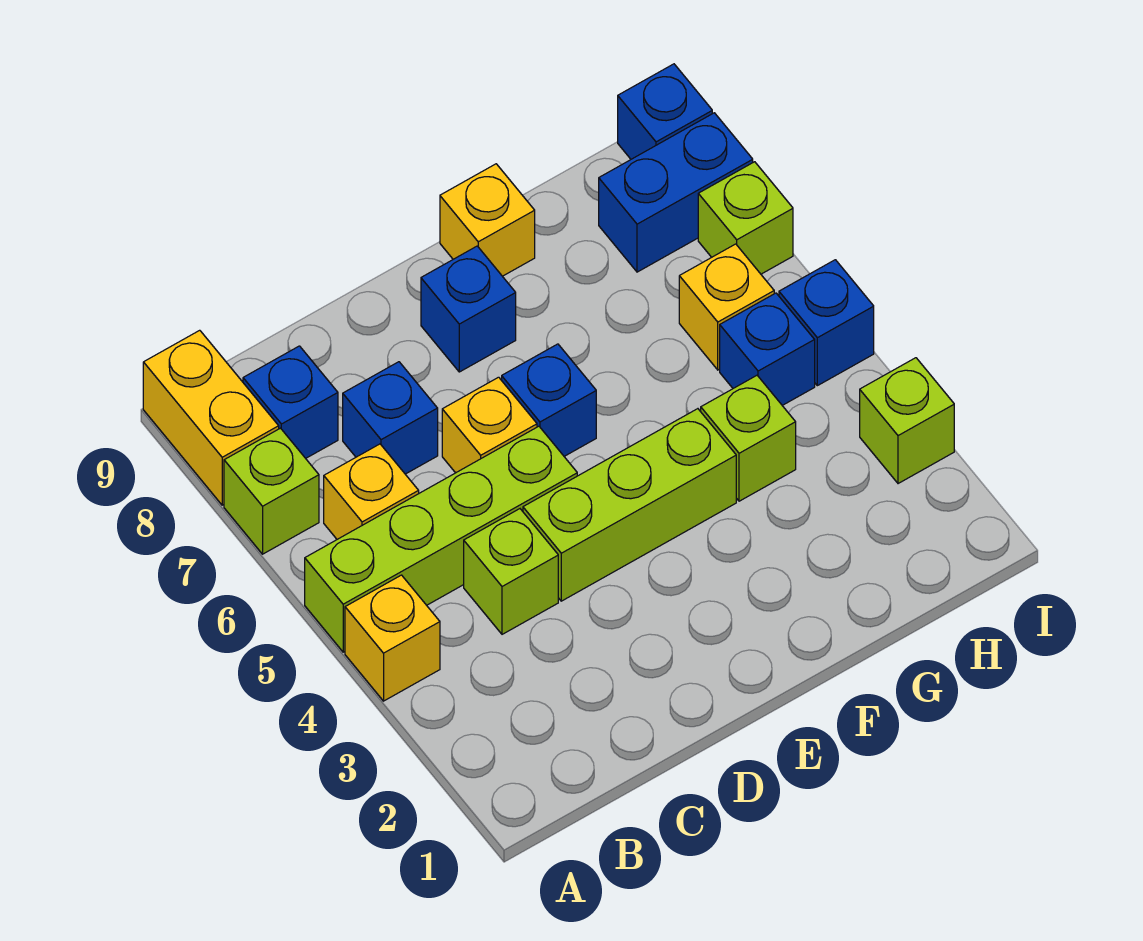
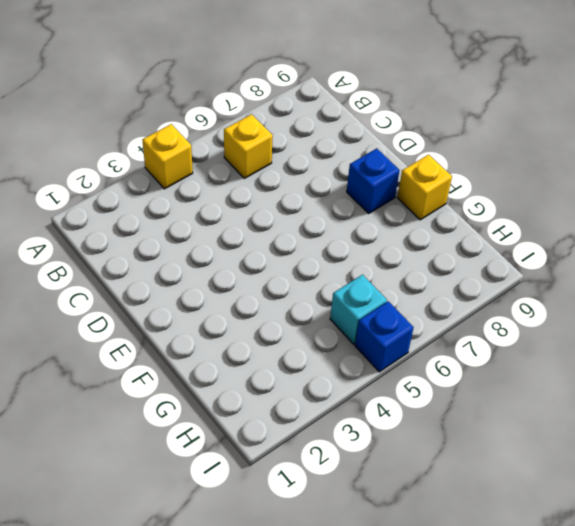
cyan brick H5 level 1 -> blue brick H5 level 1
none -> lime brick A5:D5 level 1
none -> lime brick A7 level 1
none -> yellow brick A8:A9 level 1

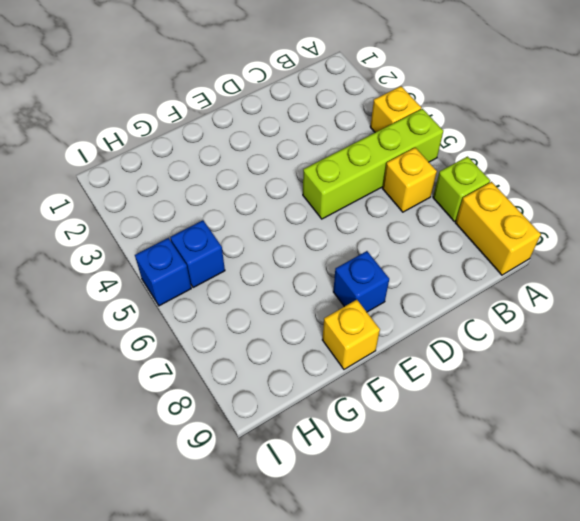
none -> blue brick B8 level 1
none -> lime brick C4 level 1
none -> blue brick C7 level 1

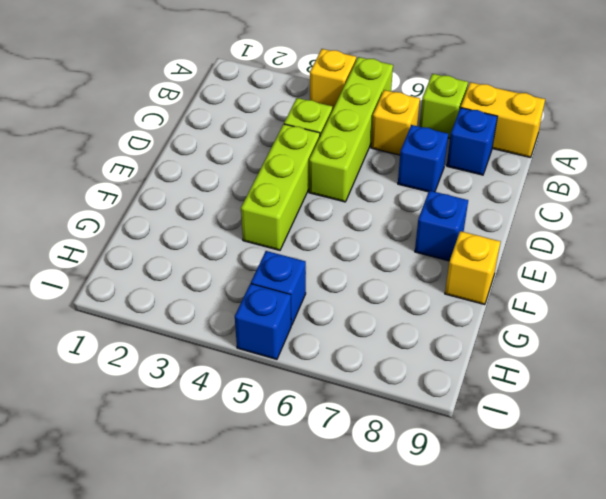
none -> yellow brick D6 level 1
none -> blue brick E6 level 1
none -> lime brick G4 level 1

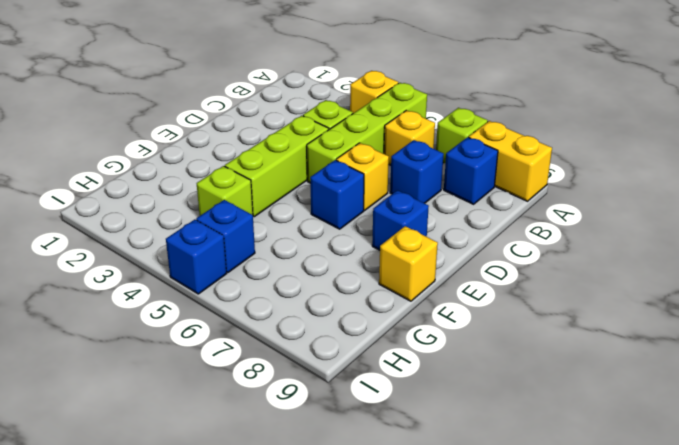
none -> yellow brick H6 level 1
none -> blue brick H8:I8 level 1
none -> lime brick I3 level 1

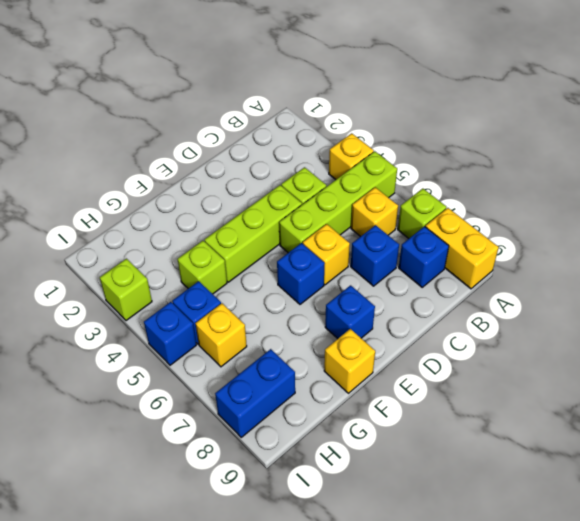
none -> lime brick I7 level 1
none -> blue brick I9 level 1

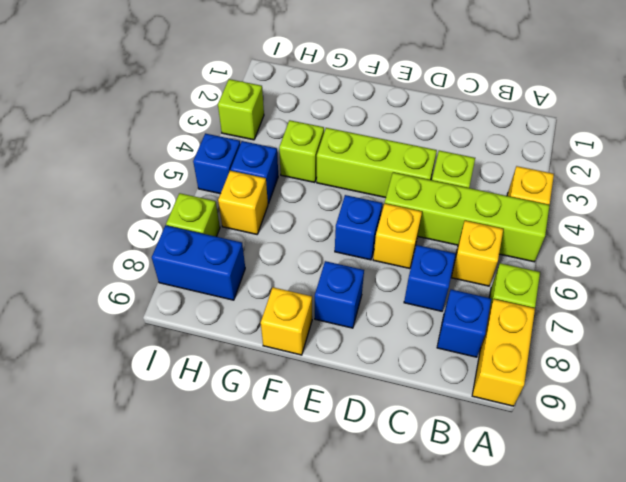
none -> blue brick I9 level 1

